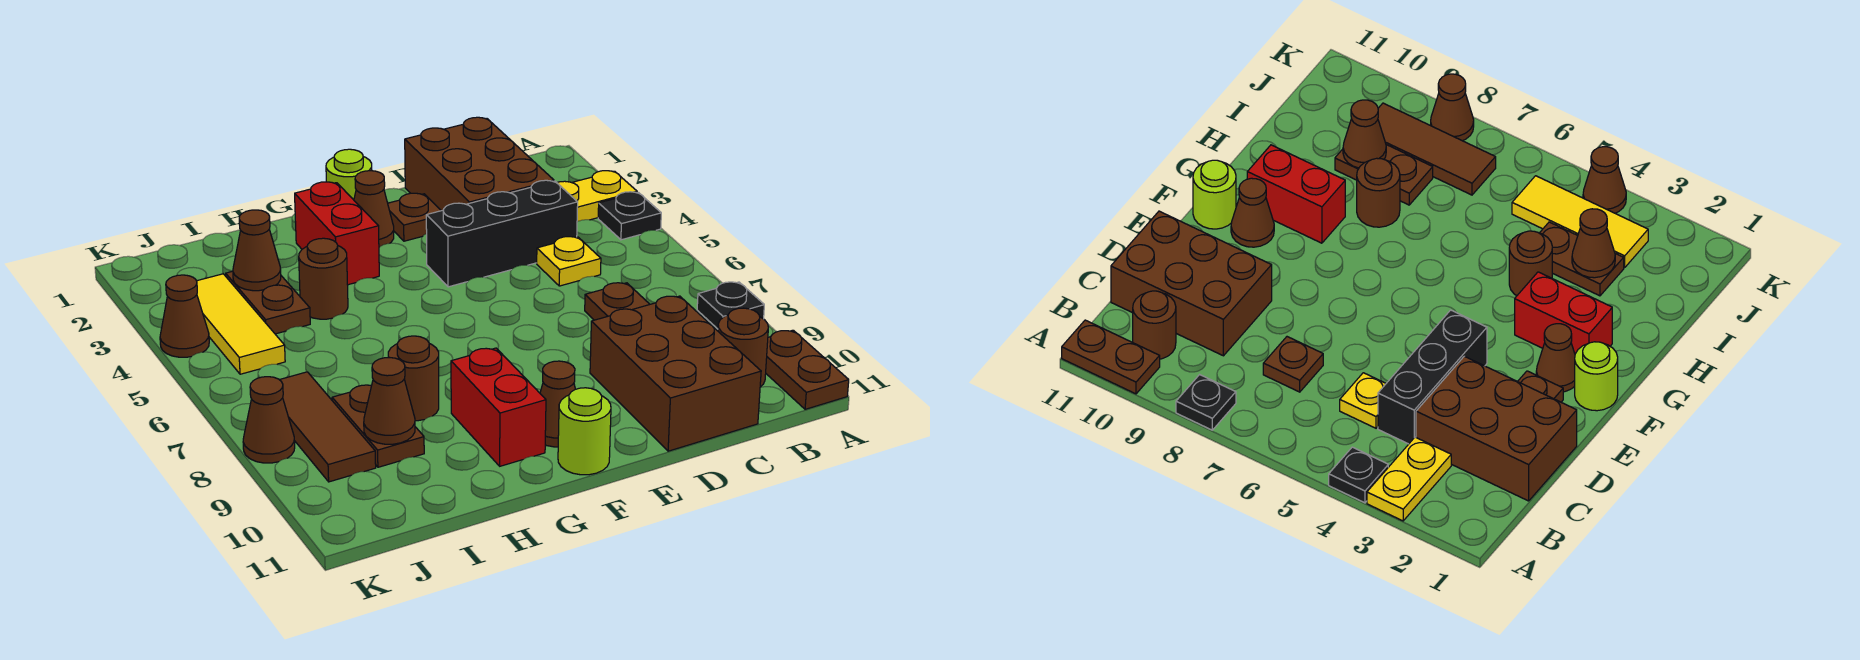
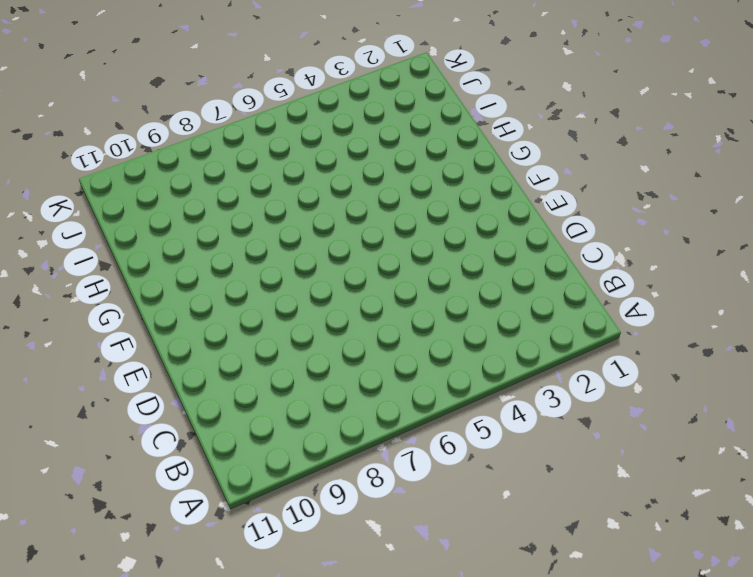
none -> yellow plate A3:B3 level 1
none -> black plate A4 level 1
none -> black plate A8 level 1

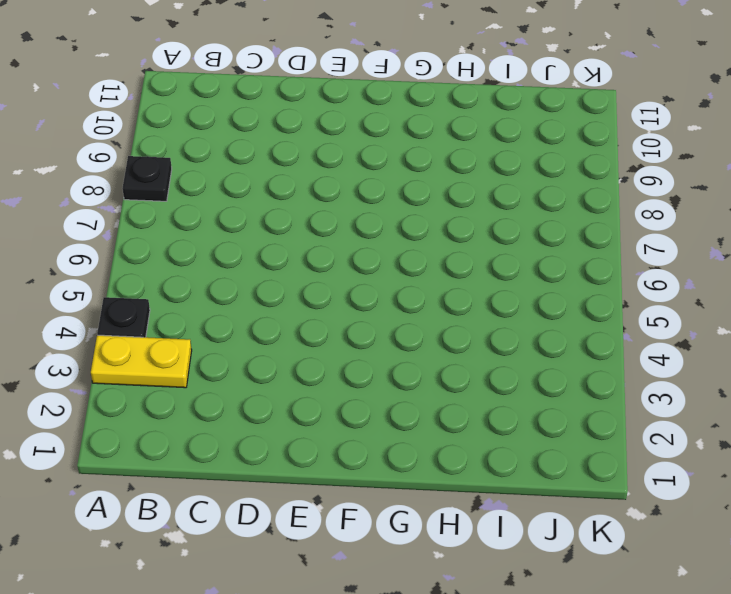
none -> brown plate A10:A11 level 1
none -> brown round brick B10 level 1
none -> brown brick C1:D3 level 1

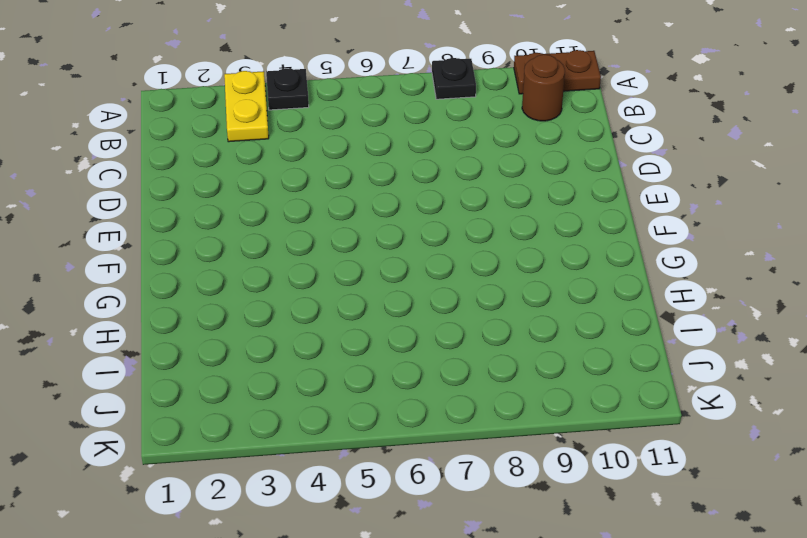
none -> brown brick C1:D3 level 1
none -> black brick C4:E4 level 1
none -> yellow plate C5 level 1

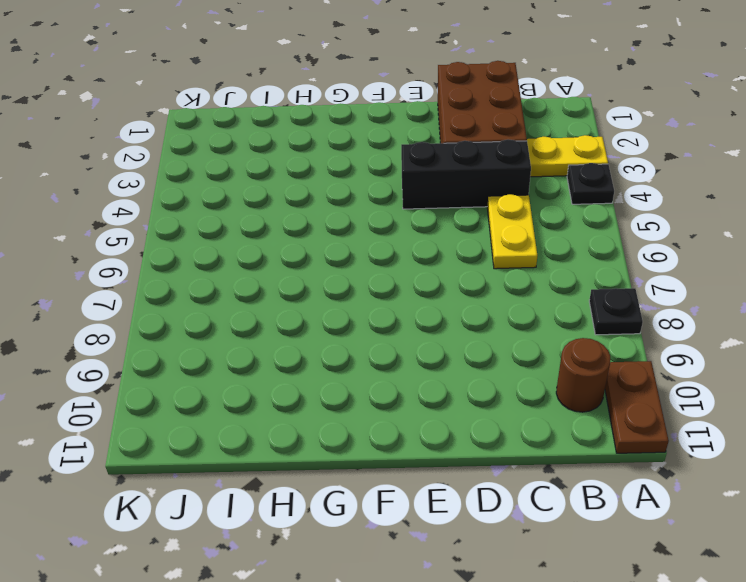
yellow plate C5:C6 level 1 -> yellow plate C5 level 1
none -> brown plate C7 level 1
none -> brown brick C9:D11 level 1
none -> brown plate E2 level 1

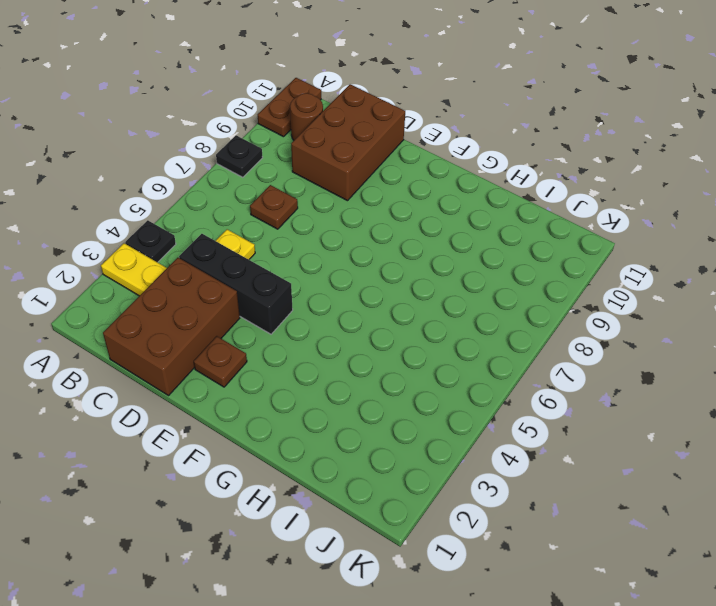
none -> lime round brick F1 level 1
none -> brown cone F2 level 1
none -> brown cone F10 level 1

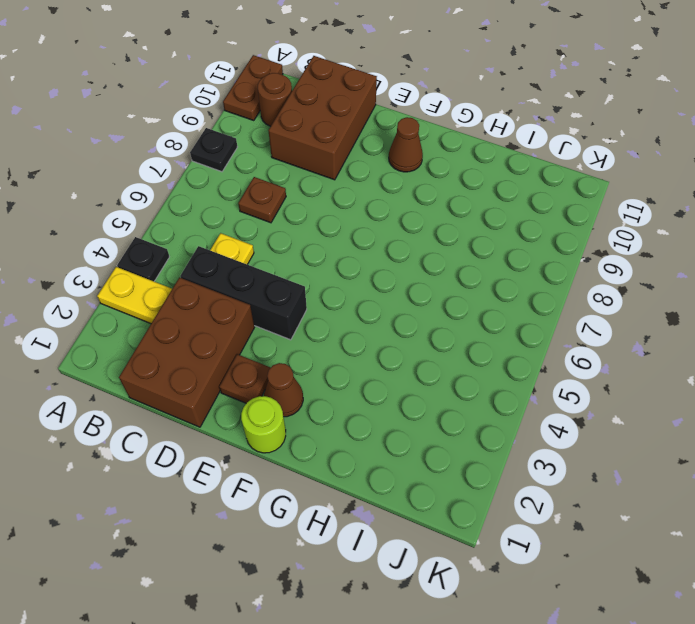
none -> lime round brick F11 level 1
none -> red brick G2:G3 level 1
none -> red brick G9:G10 level 1

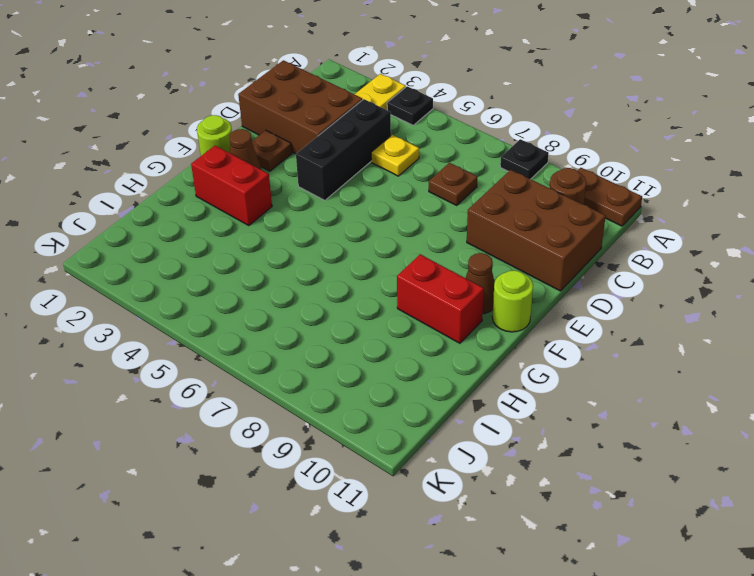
none -> brown round brick H4 level 1
none -> brown round brick H8 level 1
none -> brown plate I3:I4 level 1

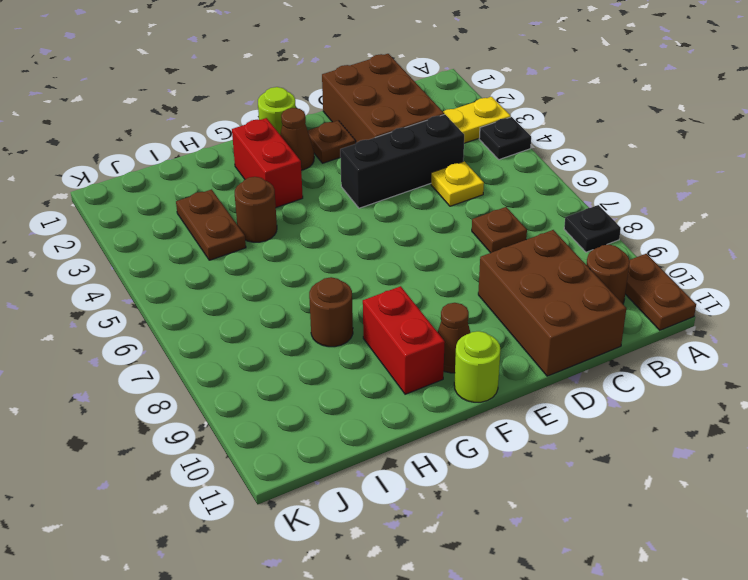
none -> brown plate I8:I9 level 1
none -> yellow tile J3:J5 level 1
none -> brown tile J7:J9 level 1

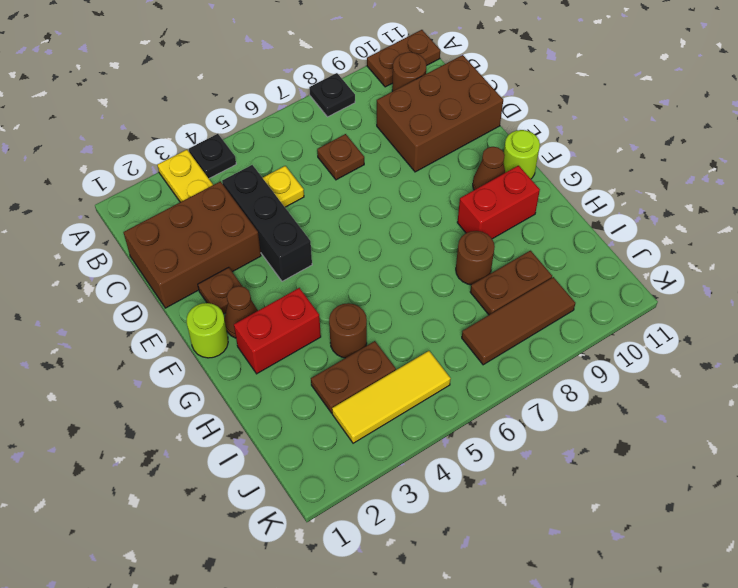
none -> brown cone K4 level 1
none -> brown cone K8 level 1
none -> brown cone I3 level 2

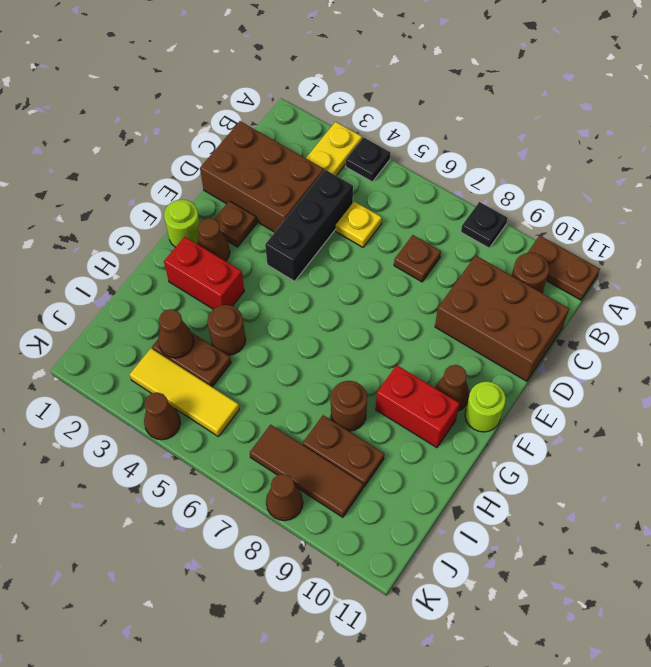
none -> brown cone I9 level 2

